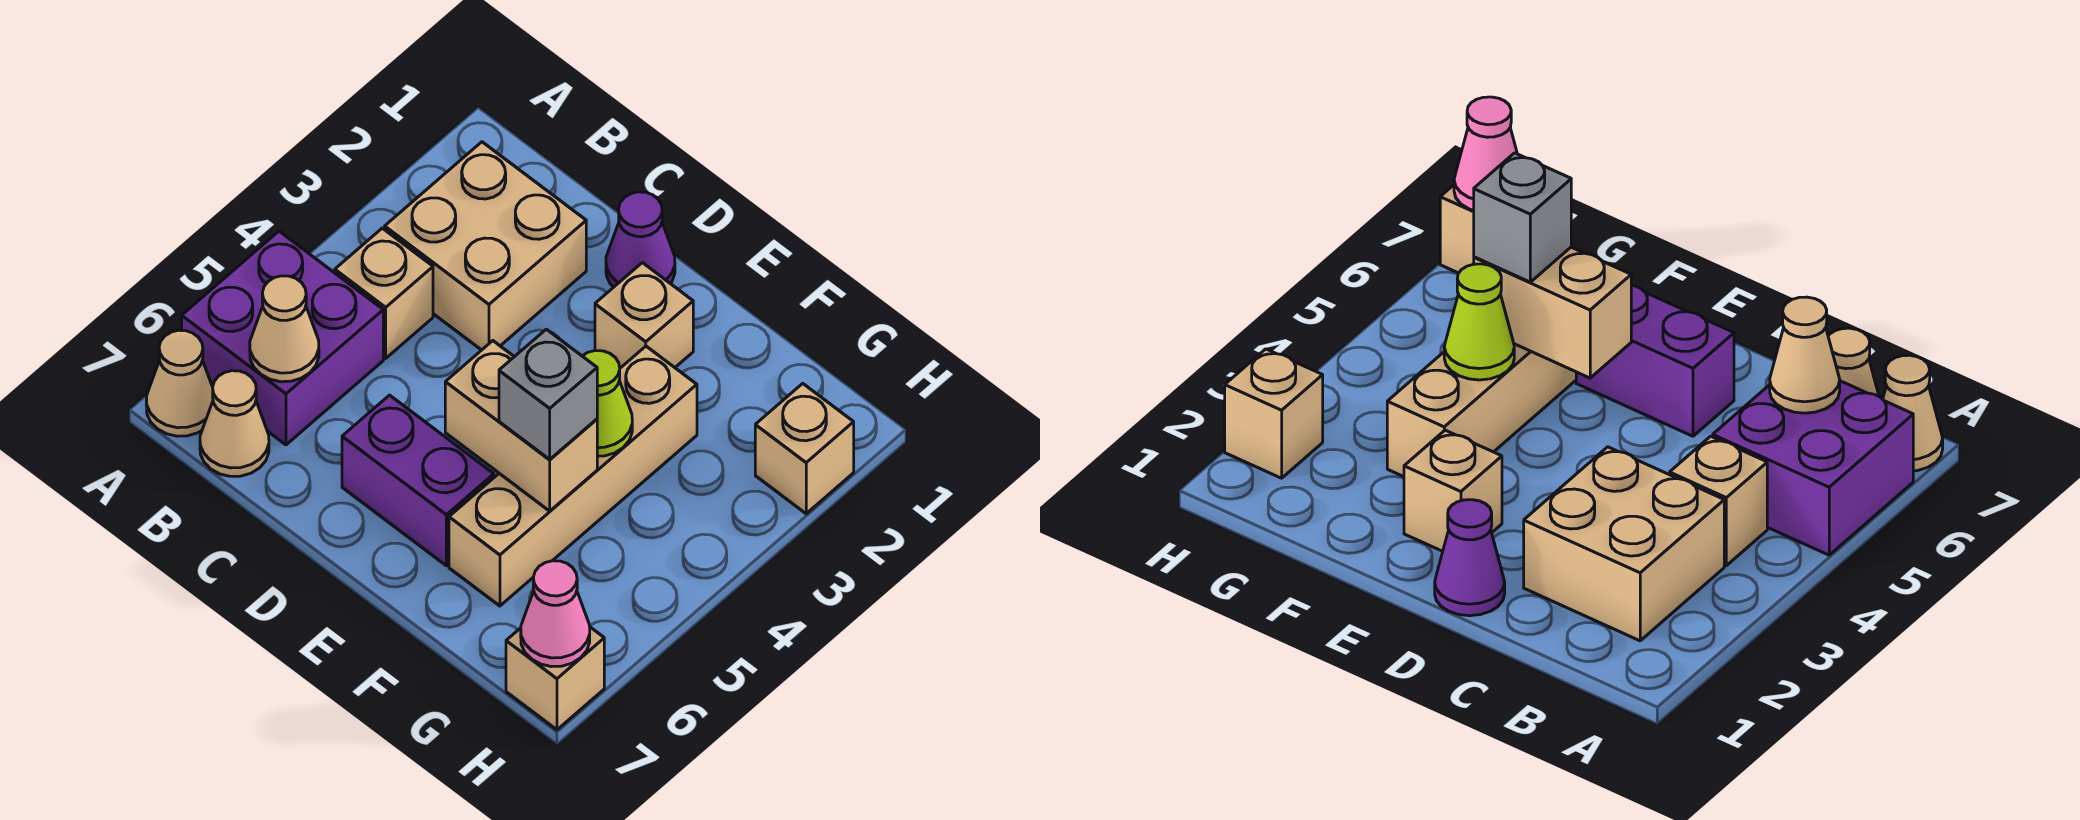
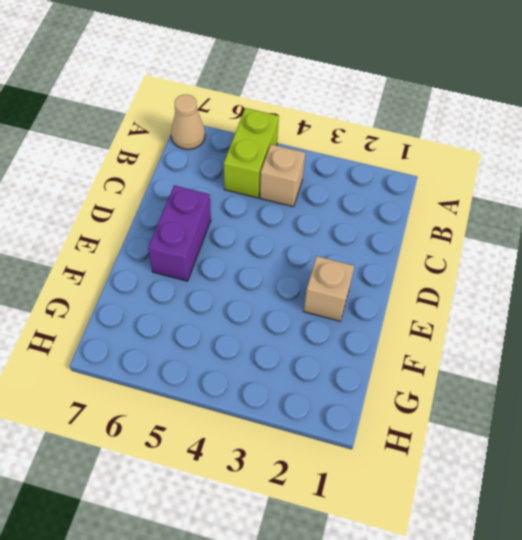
lime brick A5:B5 level 1 -> purple brick A5:B6 level 1
none -> tan brick B2:C3 level 1
none -> tan cone B7 level 1
none -> purple cone D1 level 1

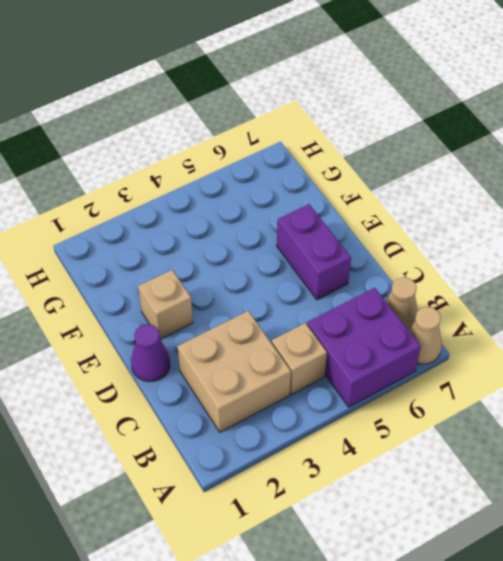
none -> tan brick F3:F6 level 1
none -> tan brick H2 level 1
none -> tan brick H7 level 1

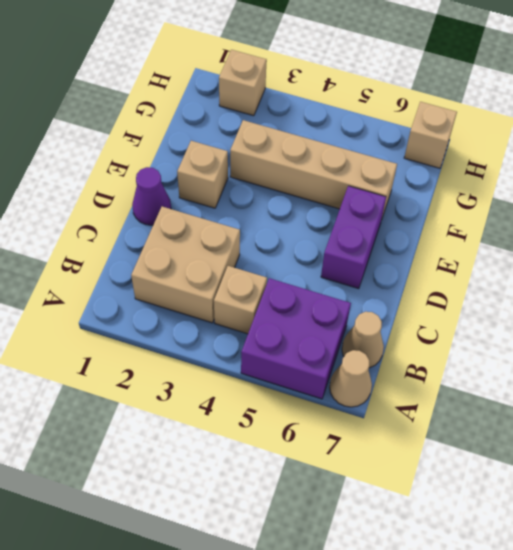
none -> tan cone B6 level 2
none -> tan brick E5:F5 level 2
none -> lime cone F4 level 2

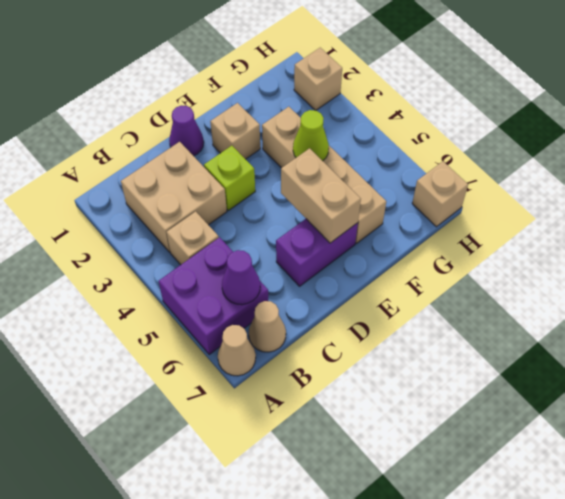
purple cone B6 level 2 -> tan cone B6 level 2
lime brick D3 level 1 -> none
tan brick E5:E6 level 2 -> tan brick E5:F5 level 2
none -> pink cone H7 level 2
none -> grey brick F5 level 3

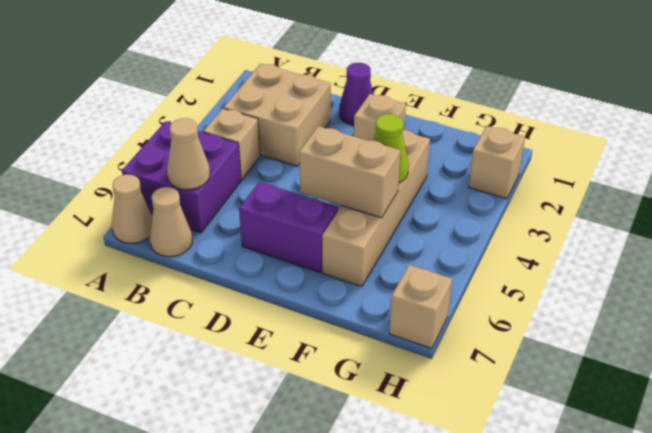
none -> pink cone H7 level 2
none -> grey brick F5 level 3

